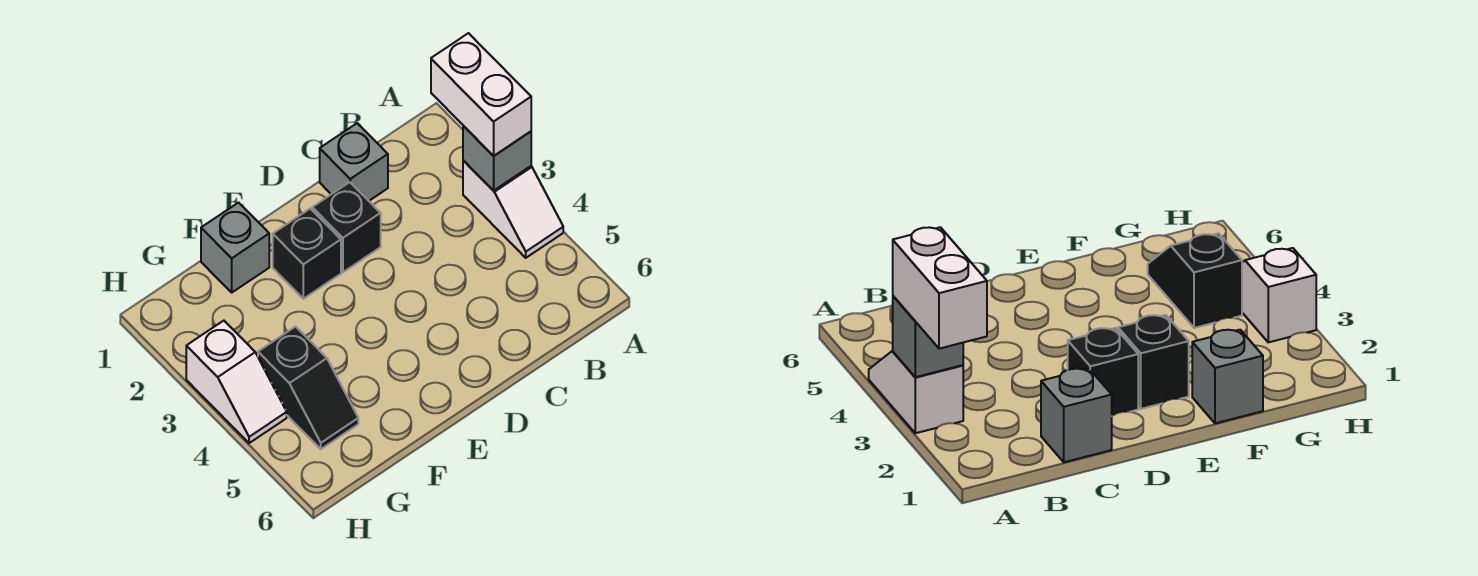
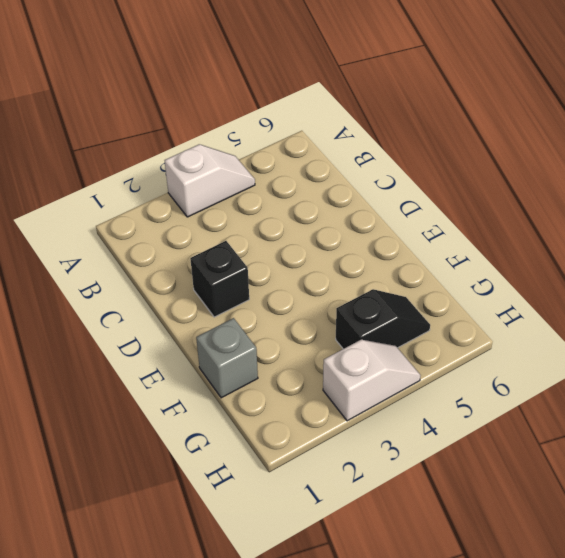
none -> grey brick C1 level 1
none -> black brick E2 level 1

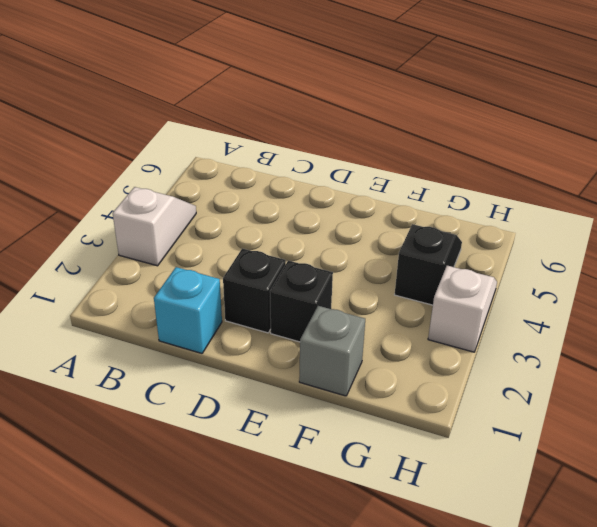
cyan brick C1 level 1 -> grey brick C1 level 1
none -> grey brick A3 level 2
none -> white brick A2:A3 level 3

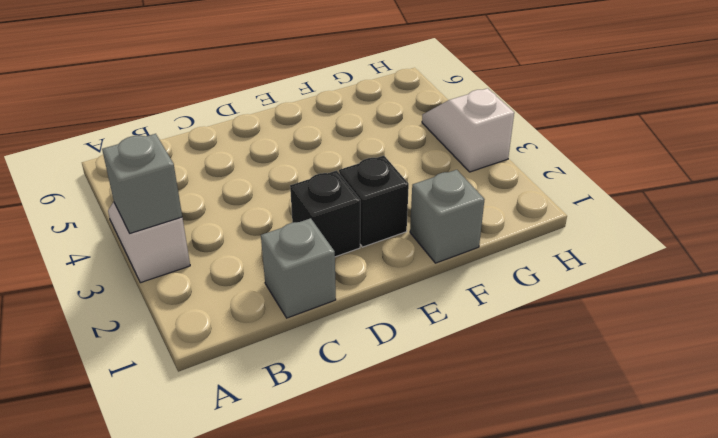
none -> black slope G4:G5 level 1 top 4
none -> white brick A2:A3 level 3

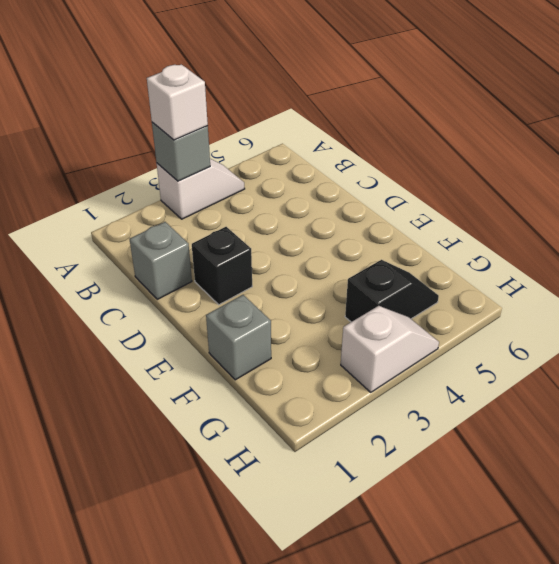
white brick A3 level 3 -> white brick A2:A3 level 3
none -> black brick E2 level 1

